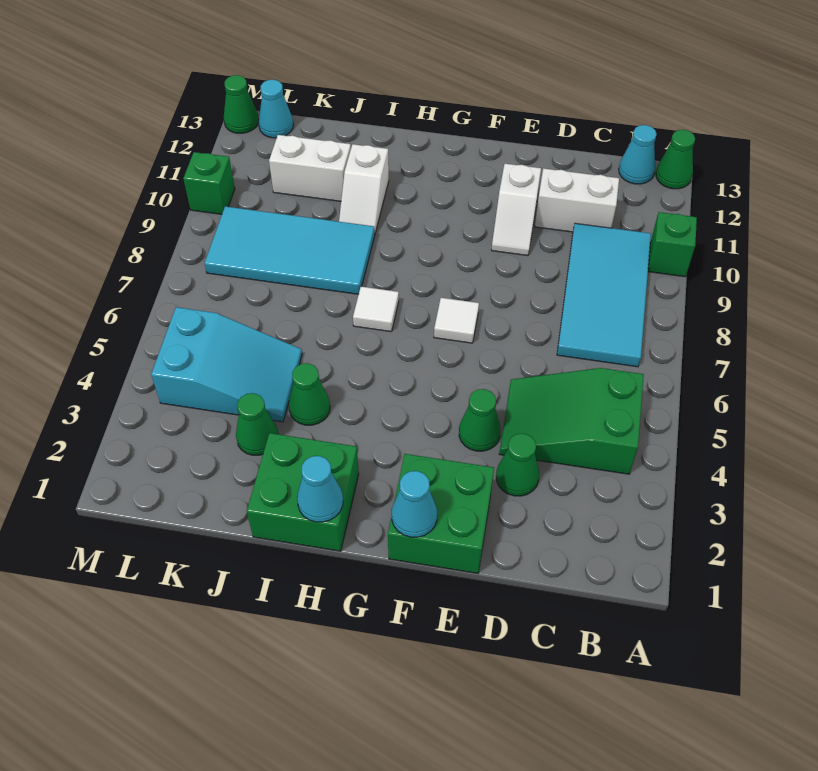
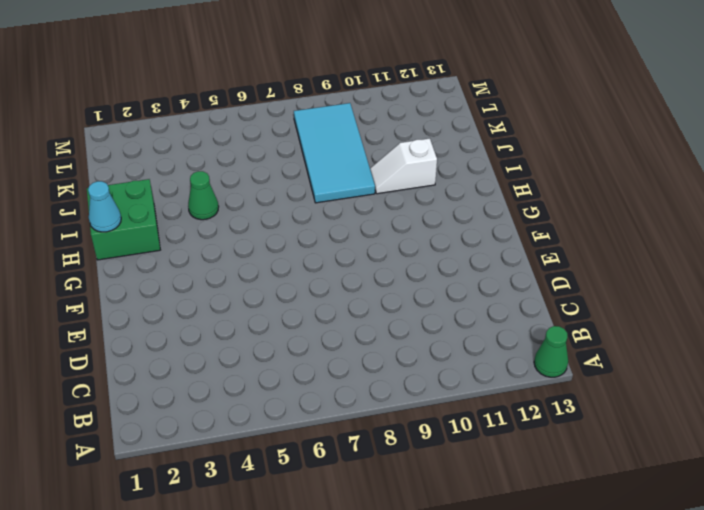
none -> green brick A10 level 1
none -> green slope B4:D5 level 1 top B
none -> cyan tile B7:C10 level 1

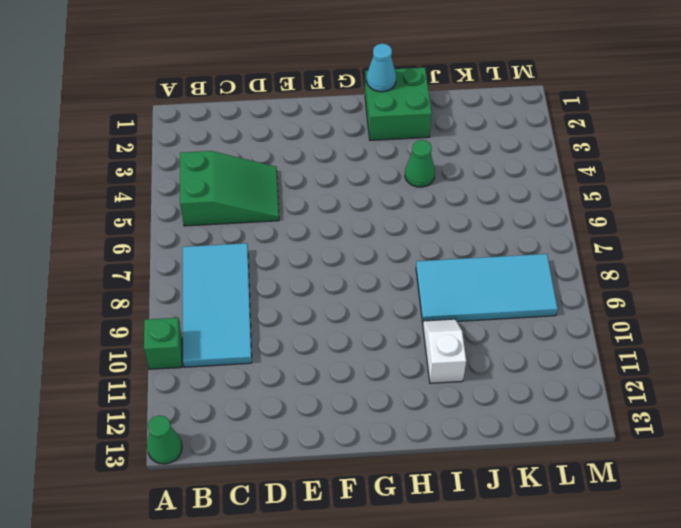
none -> cyan cone B13 level 1
none -> white brick C11:D11 level 1
none -> green cone D3 level 1

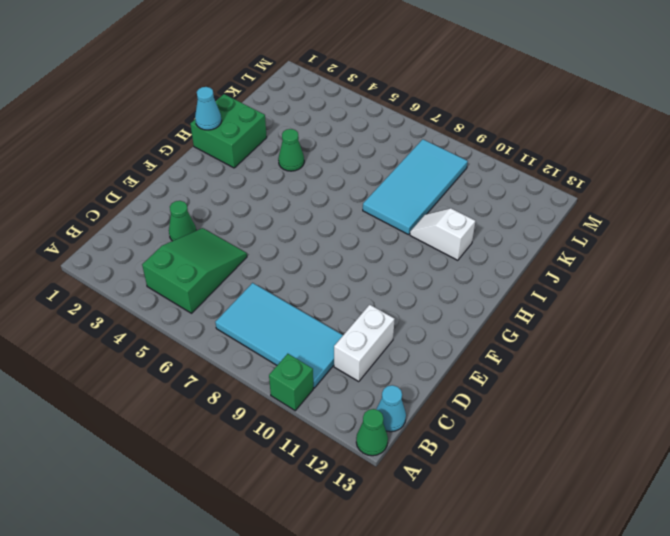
none -> green brick E1:F2 level 1
none -> green cone E4 level 1
none -> white slope E10:E11 level 1 top 11

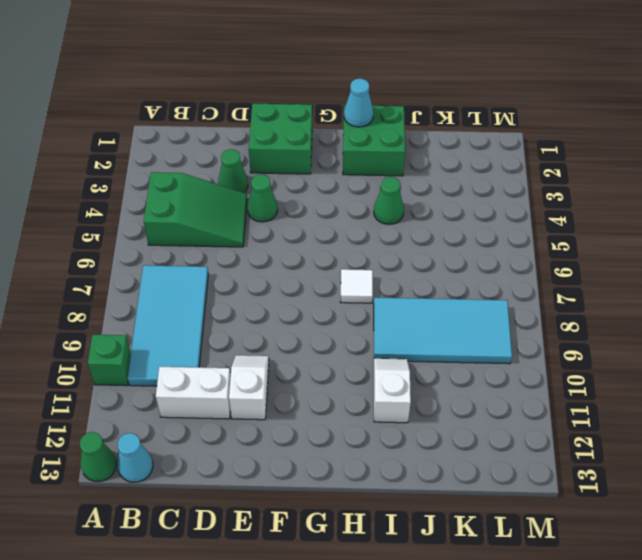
none -> white tile F7 level 1
none -> green cone J3 level 1
none -> cyan slope J4:L5 level 1 top L

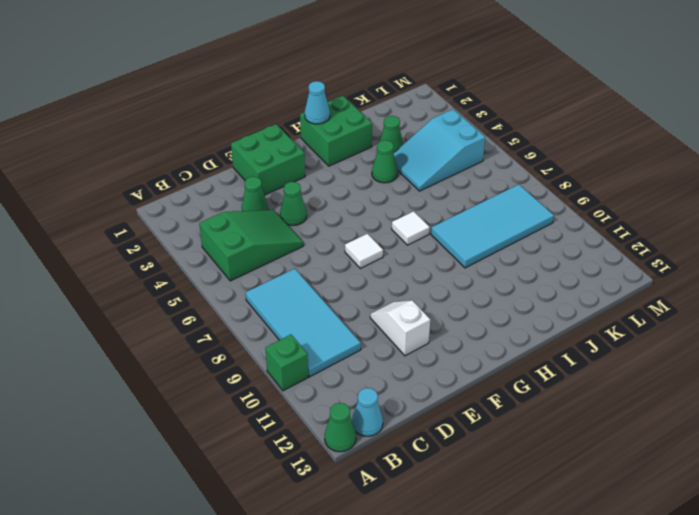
none -> white brick C11:D11 level 1
none -> white slope I10:I11 level 1 top 11
none -> white brick J11:K11 level 1

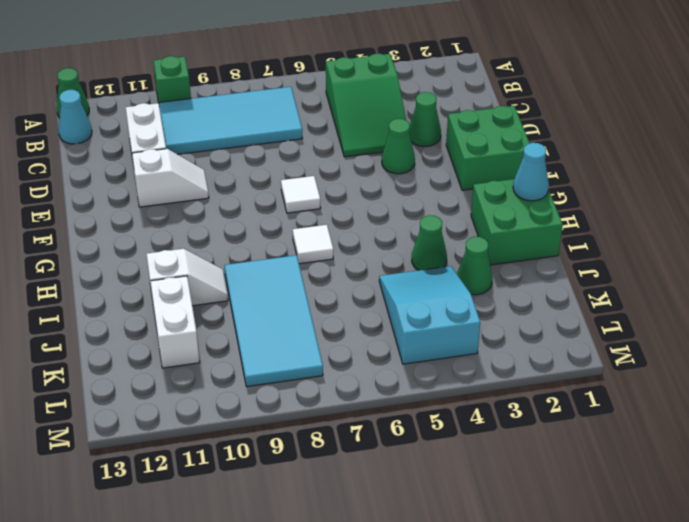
none -> cyan cone L13 level 1
none -> green brick M10 level 1
none -> green cone M13 level 1

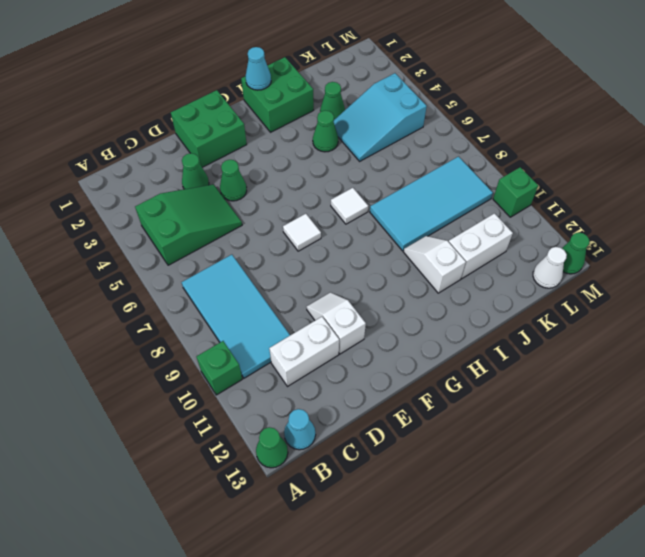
white cone L13 level 1 -> cyan cone L13 level 1
none -> cyan cone F1 level 2

